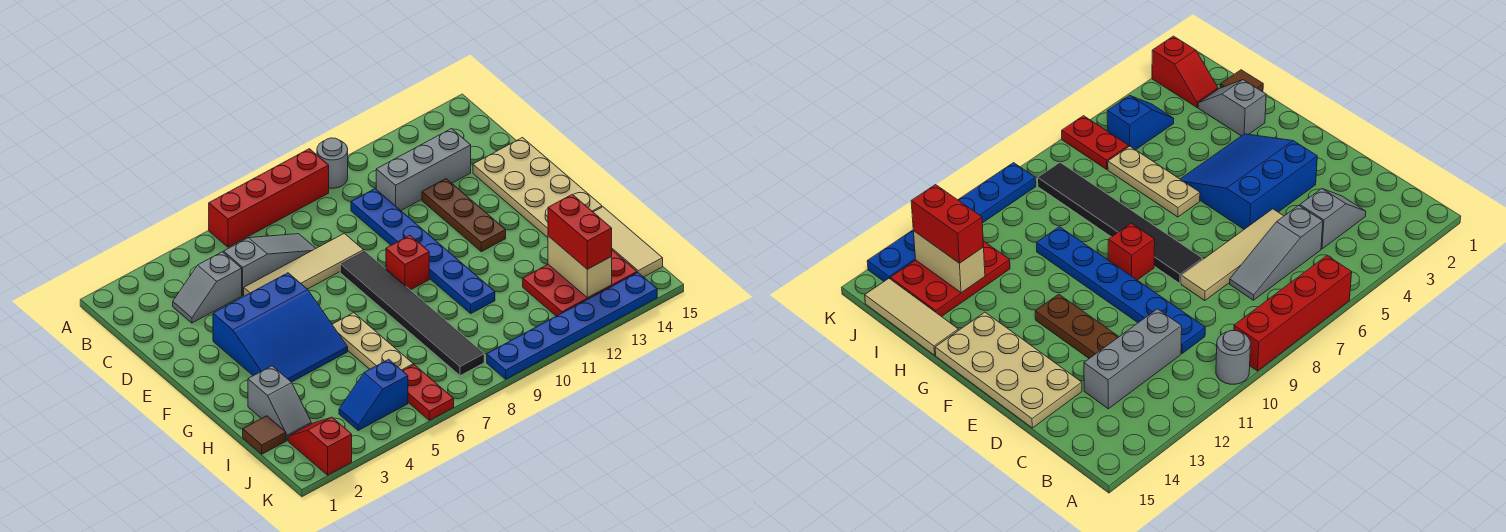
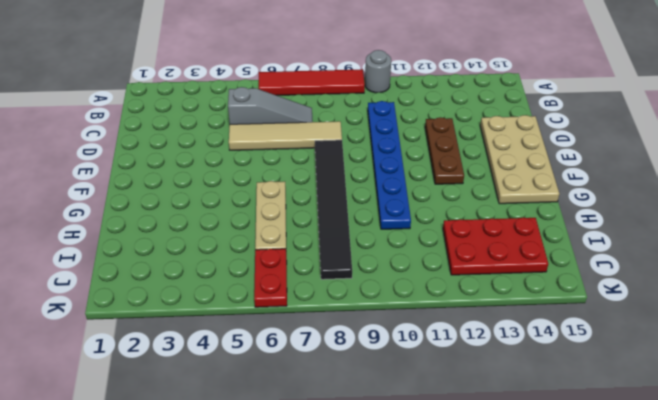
red tile A6:A9 level 1 -> red brick A6:A9 level 1
none -> grey slope C3:C4 level 1 top 4
none -> grey brick C11:C13 level 1
none -> blue slope E3:G5 level 1 top E

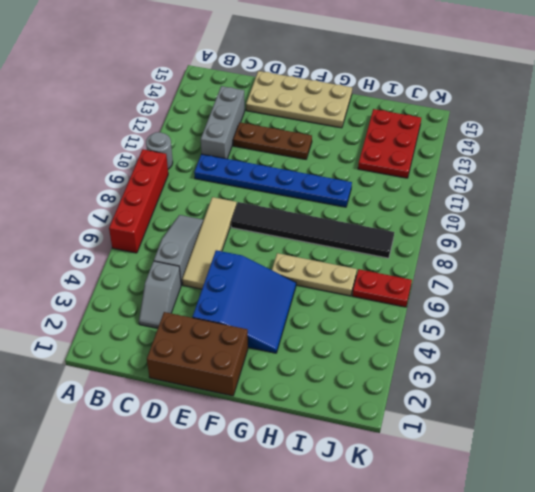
brown brick D1:F2 level 1 -> none
none -> red brick F9 level 1
none -> grey slope H2:I2 level 1 top H
none -> tan tile H15:J15 level 1

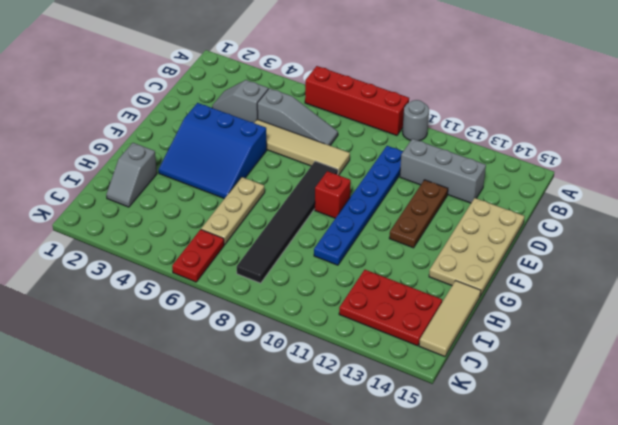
none -> brown tile I1 level 1
none -> red slope J2:K2 level 1 top K
none -> blue slope J4:J5 level 1 top 5

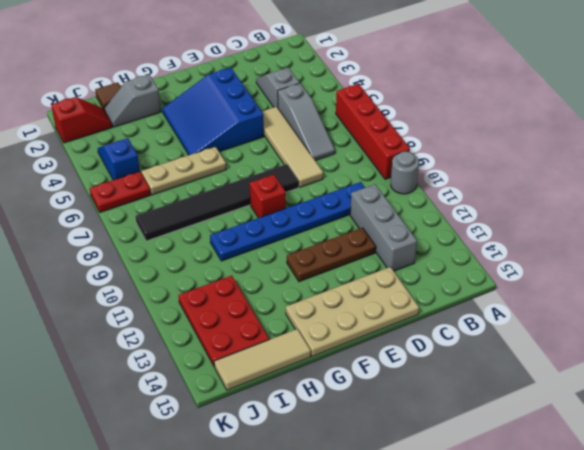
none -> blue plate K9:K14 level 1
none -> tan brick I13:J13 level 2
none -> red brick I13:J13 level 3

